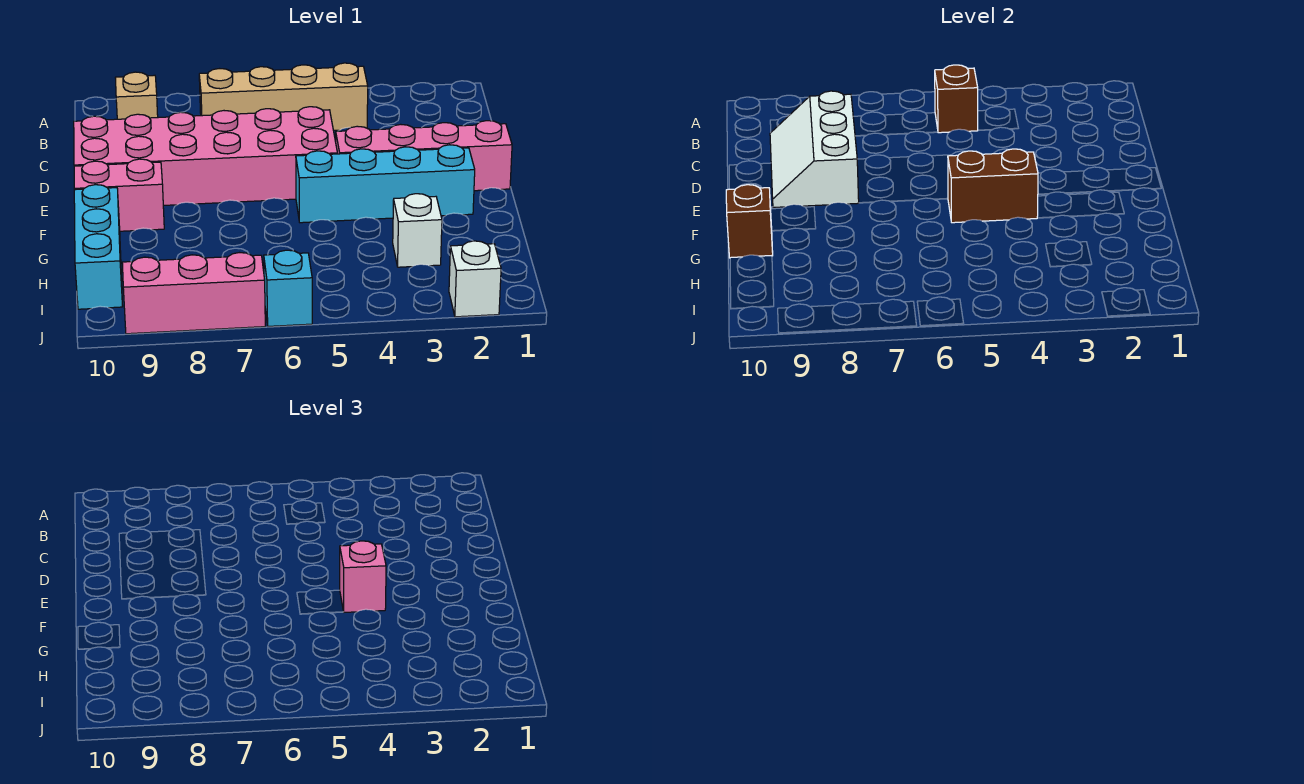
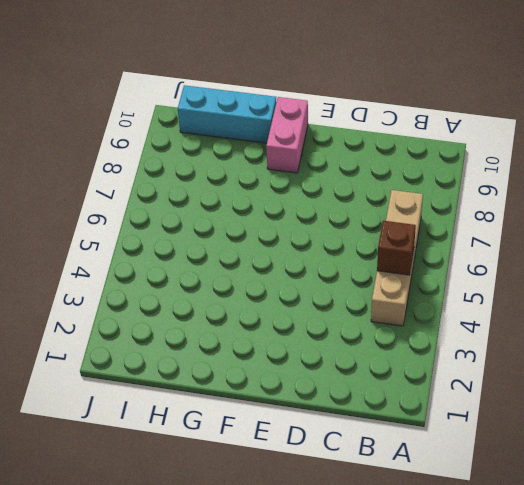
none -> tan brick B9 level 1
none -> pink brick D5:E10 level 1
none -> pink brick E1:E4 level 1

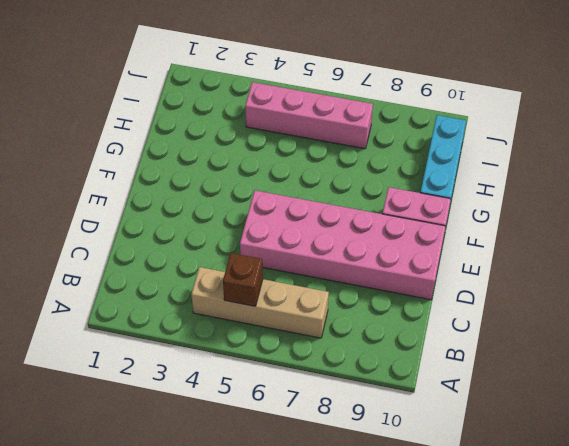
pink brick I4:I7 level 1 -> pink brick E1:E4 level 1
none -> tan brick B9 level 1
none -> cyan brick F2:F5 level 1
none -> white brick H3 level 1

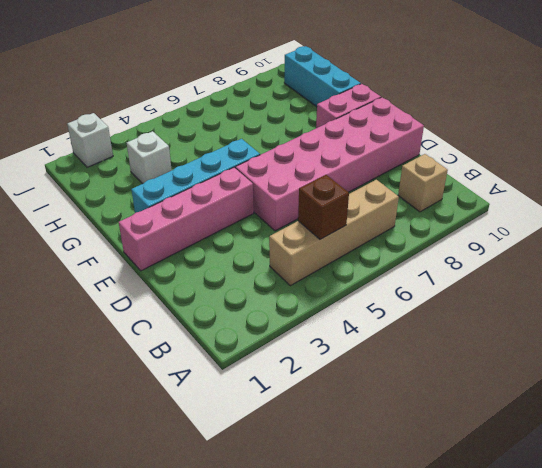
none -> cyan brick J6 level 1
none -> pink brick J7:J9 level 1
none -> white slope C8:E9 level 2 top 8

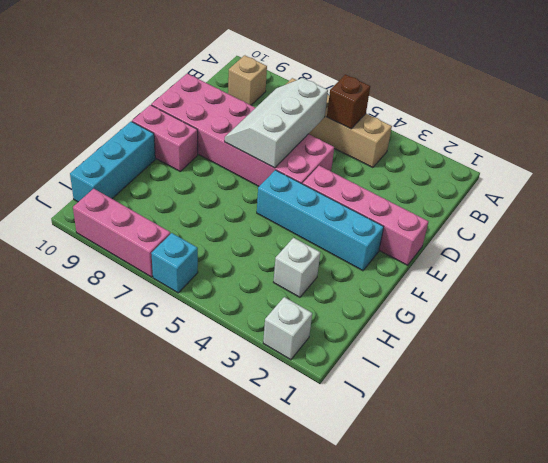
white slope C6:E7 level 2 top 6 -> white slope C8:E9 level 2 top 8
none -> brown brick F4:F5 level 2
none -> brown brick G10 level 2
none -> pink brick F4 level 3

